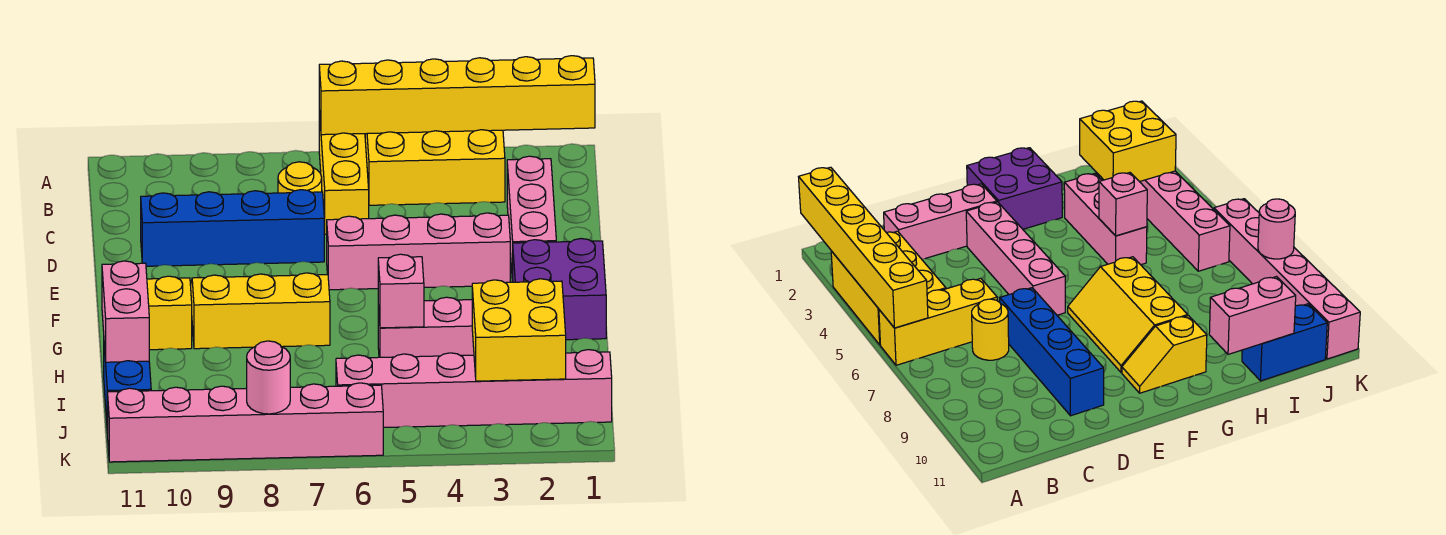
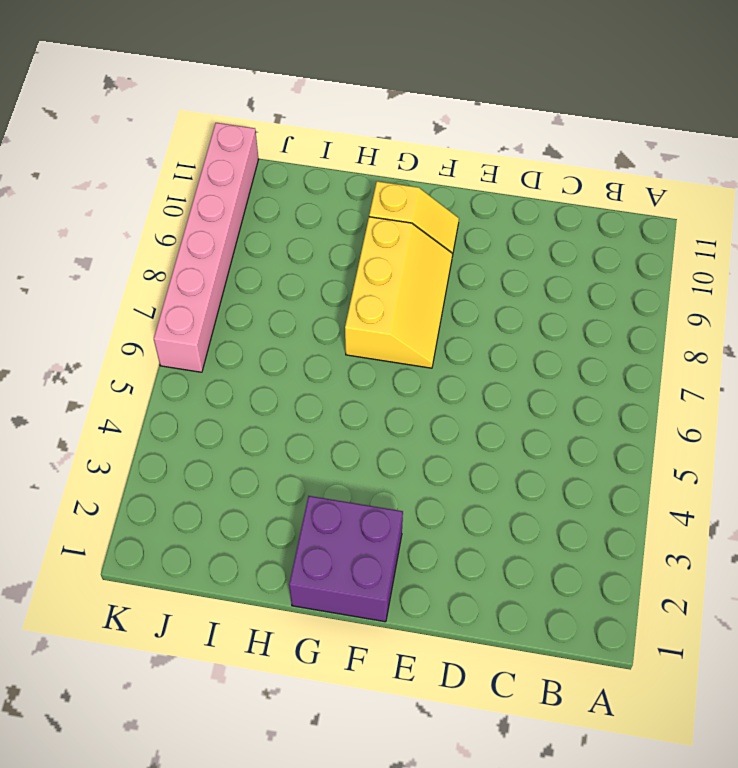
none -> yellow brick A3:B5 level 1
none -> yellow brick A6:C6 level 1
none -> pink brick C2:E2 level 1

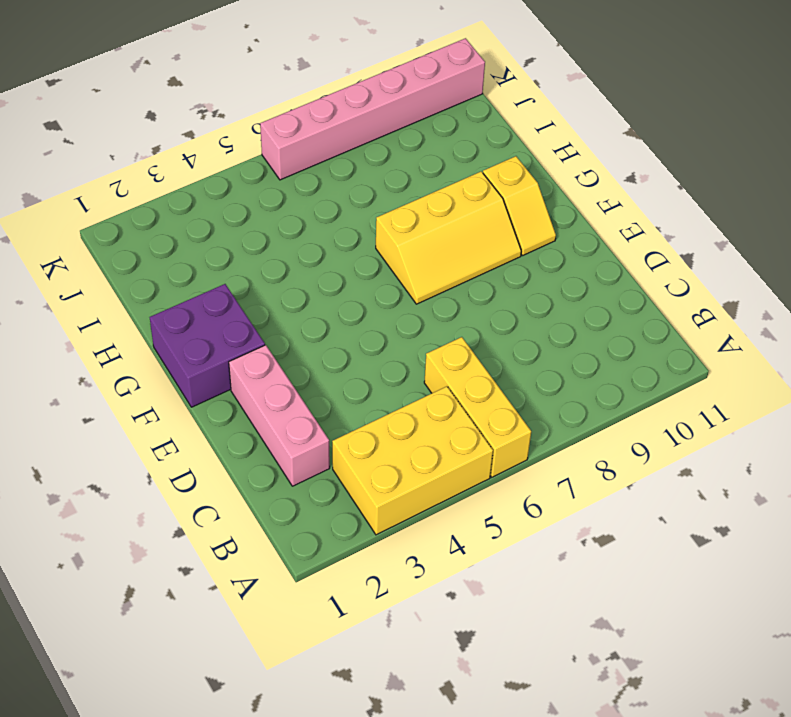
none -> yellow round brick C7 level 1
none -> blue brick D7:D10 level 1
none -> pink brick E3:E6 level 1

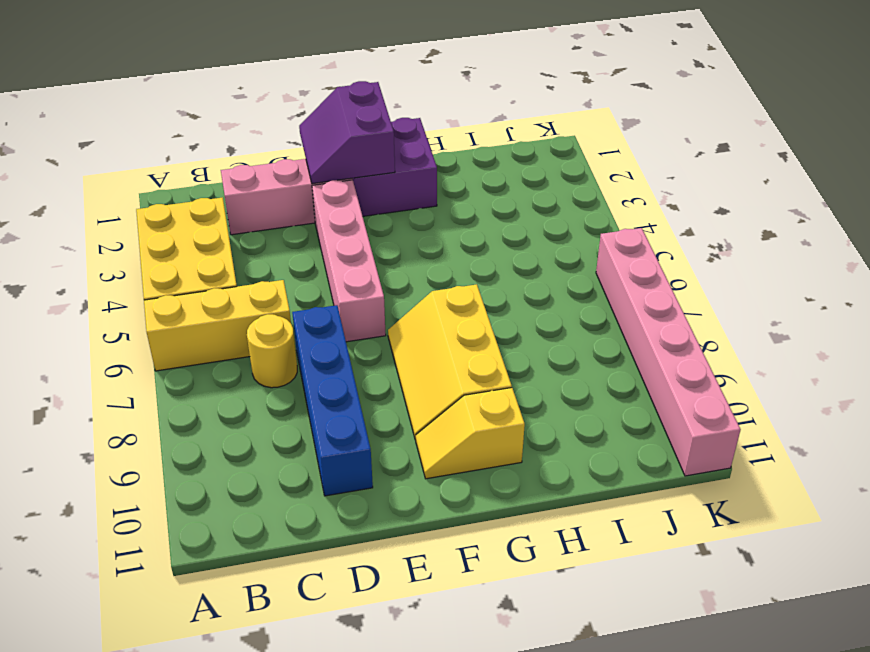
purple slope E1:F2 level 2 top F -> none
none -> pink brick H3:H5 level 1
none -> blue brick I11:J11 level 1
none -> pink brick J1:J6 level 1

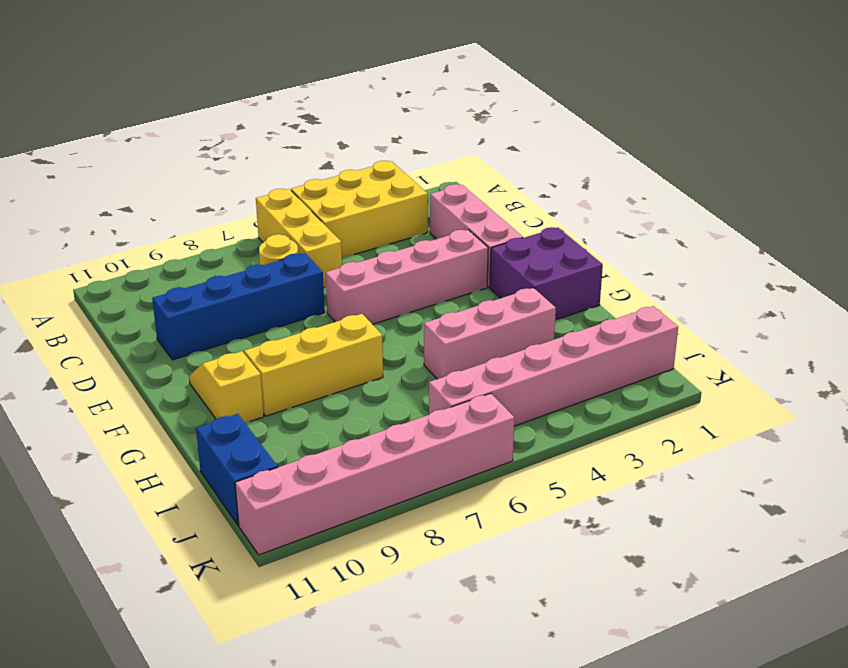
none -> yellow brick A1:A6 level 2
none -> pink brick H5 level 2
none -> pink brick H11:I11 level 2

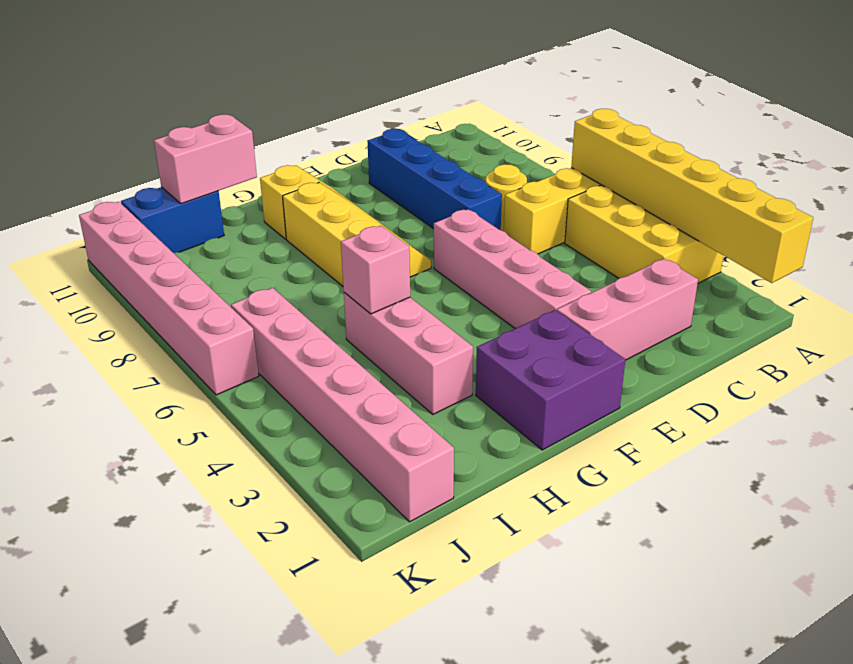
none -> yellow brick I2:J3 level 2
none -> pink round brick K8 level 2

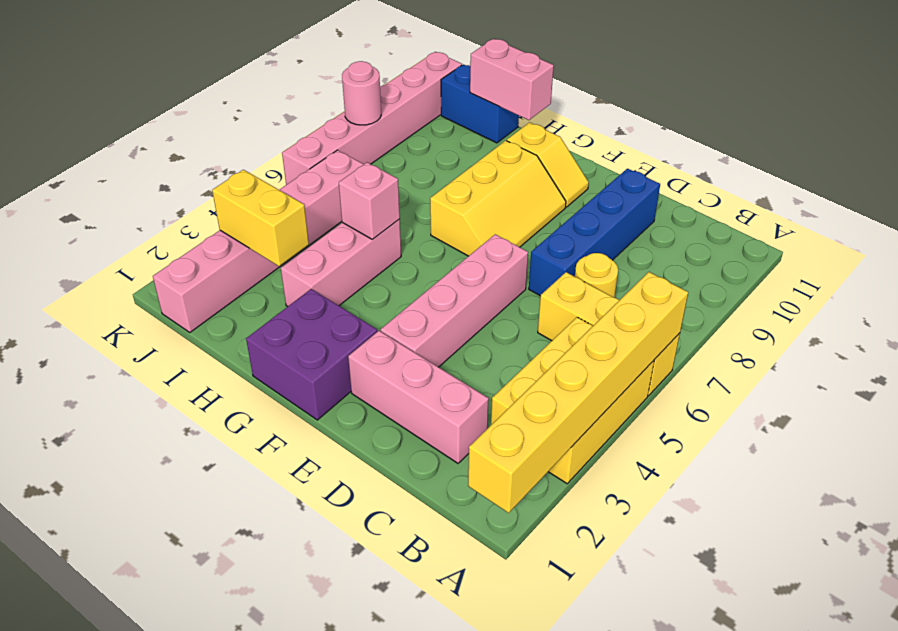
yellow brick I3:J3 level 2 -> yellow brick I2:J3 level 2

